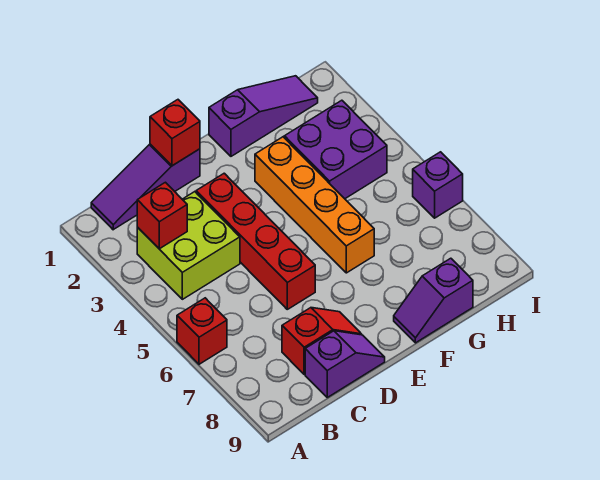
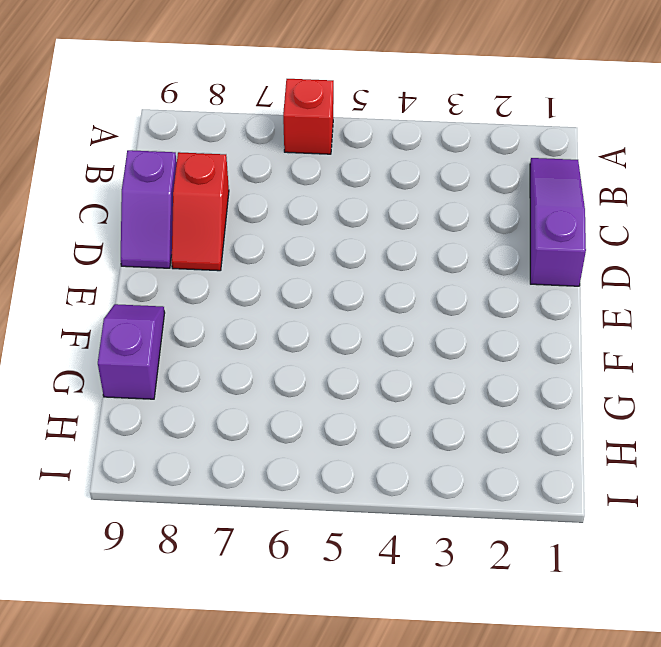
none -> lime brick B3:C4 level 1
none -> red brick D3:D6 level 1
none -> purple slope F1:H1 level 1 top F

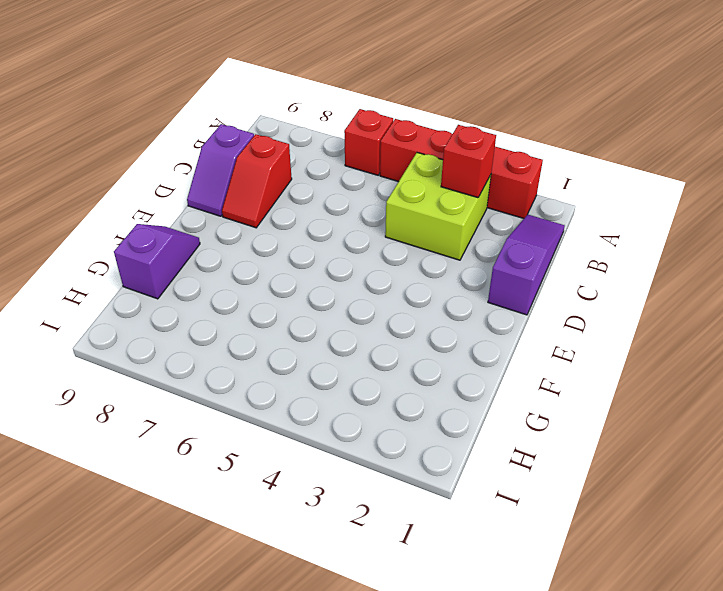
red brick A2:A5 level 1 -> red brick D3:D6 level 1
none -> purple slope F1:H1 level 1 top F
none -> orange brick F3:F6 level 1
none -> purple brick G3:H4 level 1

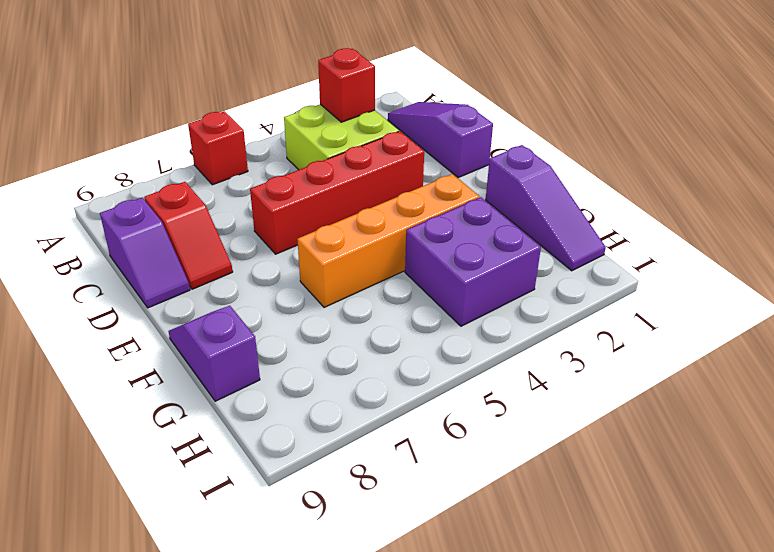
none -> purple brick I6 level 1
none -> red brick D1 level 2

